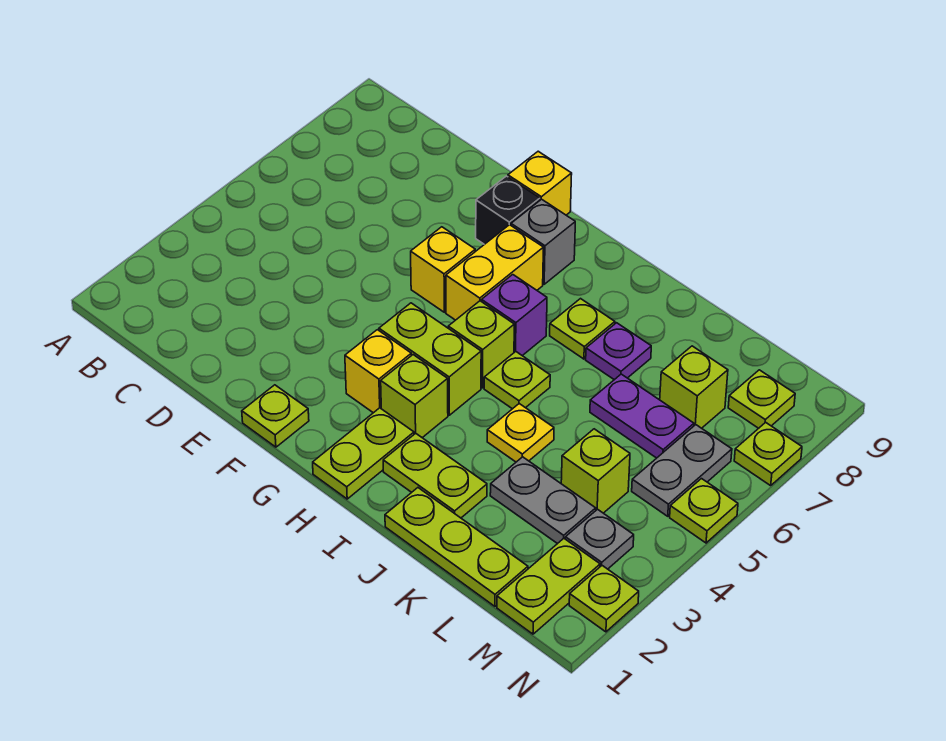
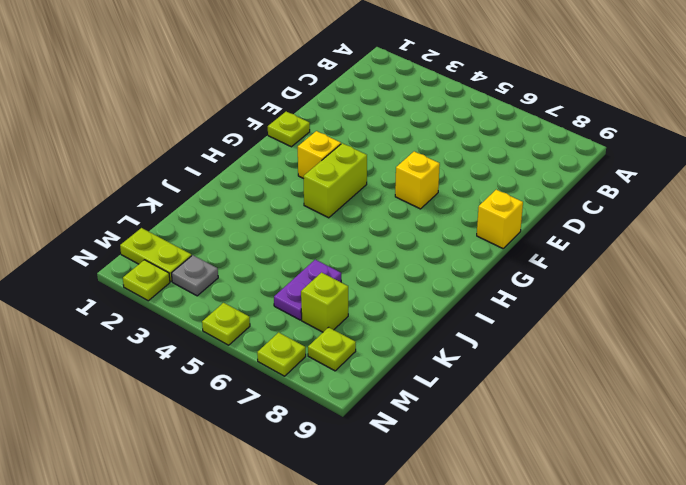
none -> black brick F8 level 1
none -> yellow brick G6:G7 level 1
none -> grey brick G8 level 1

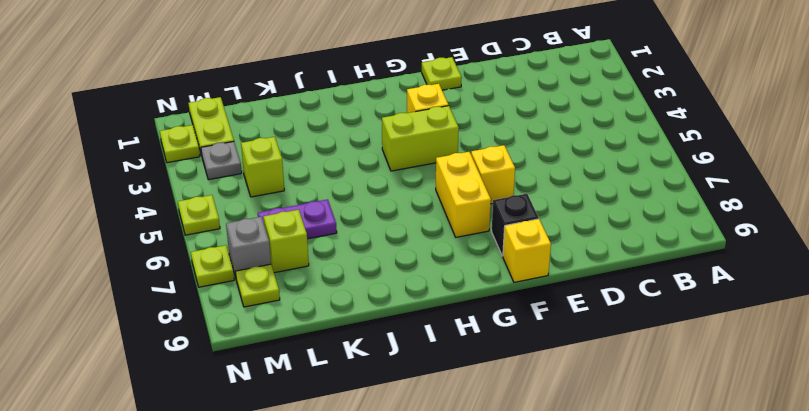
grey brick M7 level 1 -> grey brick G8 level 1
none -> lime plate H1:H2 level 1
none -> lime brick H3 level 1
none -> lime brick H5 level 1

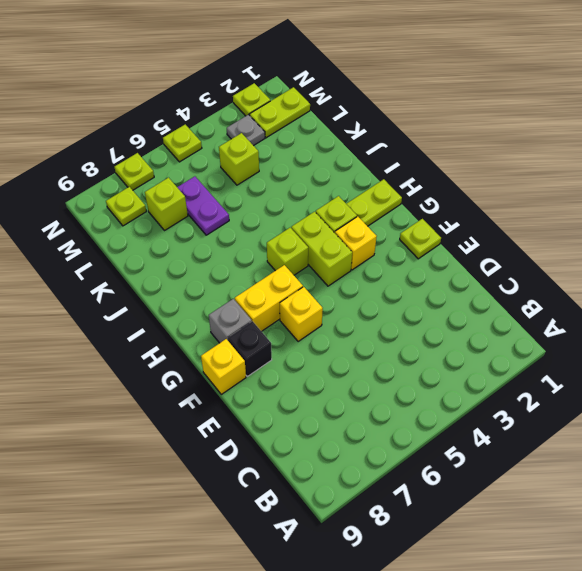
none -> purple brick H6 level 1
none -> lime plate I2:J2 level 1
none -> lime plate I5 level 1

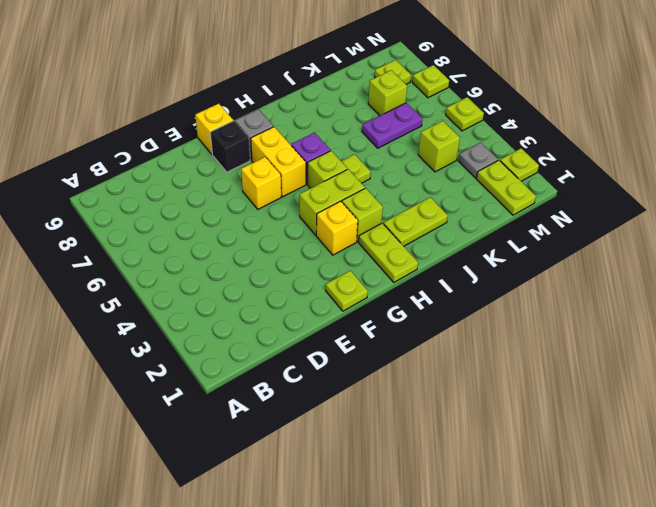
none -> lime plate I7 level 1
none -> lime plate J1:L1 level 1
none -> yellow plate J4 level 1

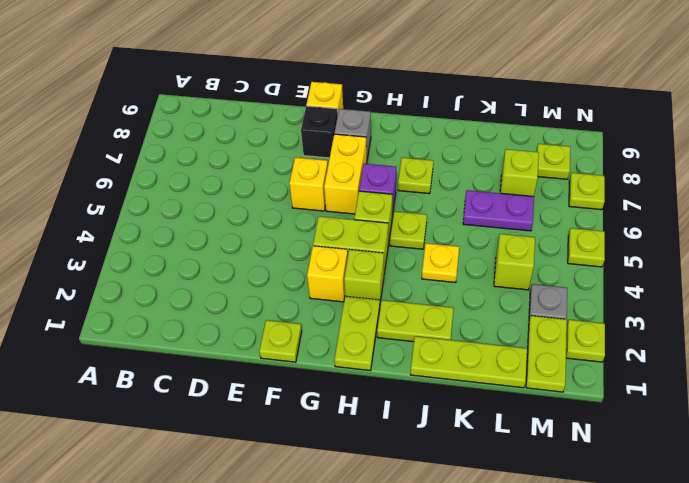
none -> purple plate J7 level 1
none -> grey plate K3:L3 level 1
none -> grey plate M5:M6 level 1

